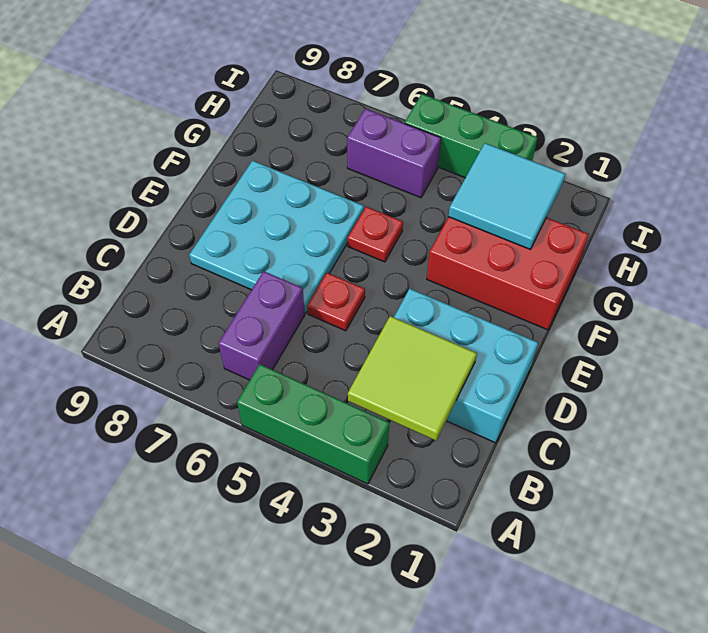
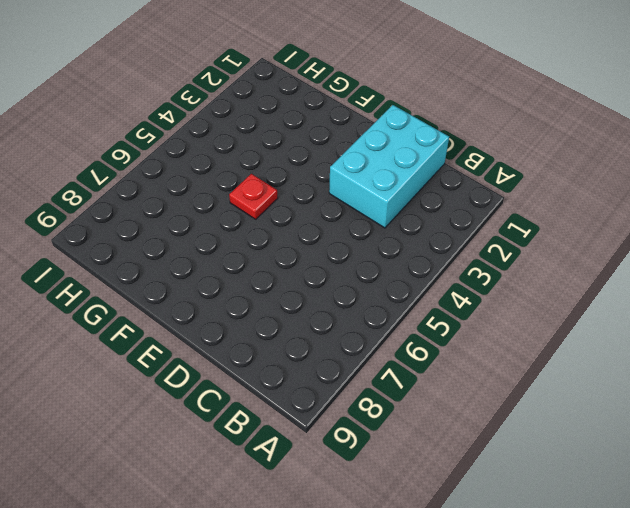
none -> green brick A3:A5 level 1
none -> purple brick B6:C6 level 1

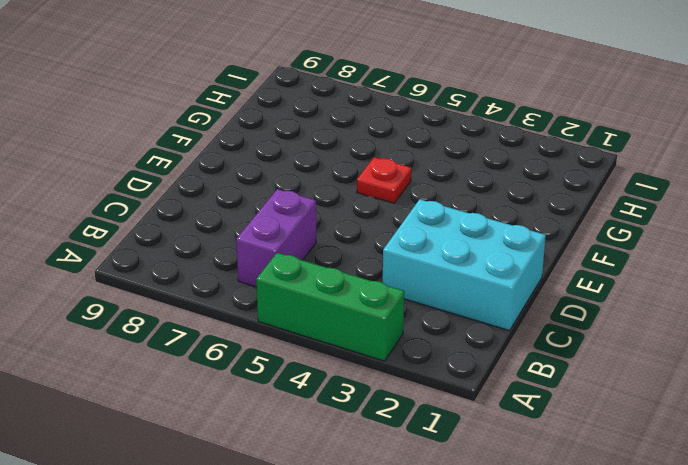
none -> red plate D5 level 1
none -> cyan plate D6:F8 level 1

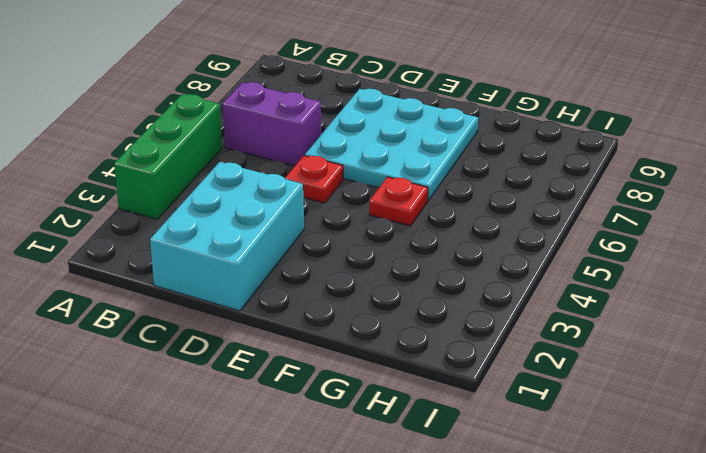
none -> red brick F1:G3 level 1
none -> purple brick H5:H6 level 1

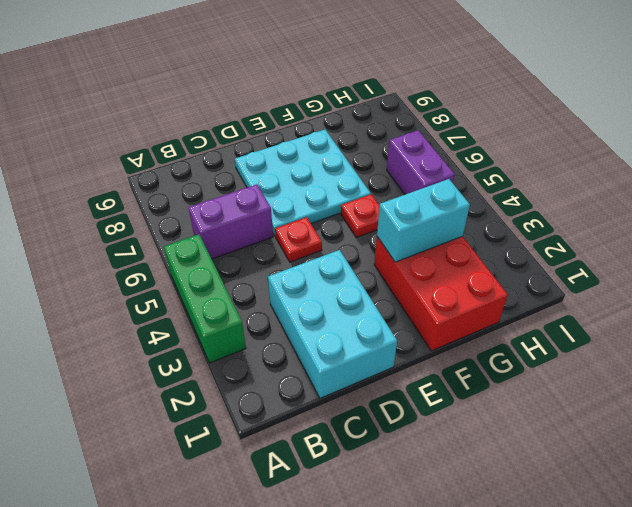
cyan brick F3:G3 level 2 -> cyan tile G2:H3 level 2
none -> green brick I3:I5 level 1
none -> lime tile B2:C3 level 2

